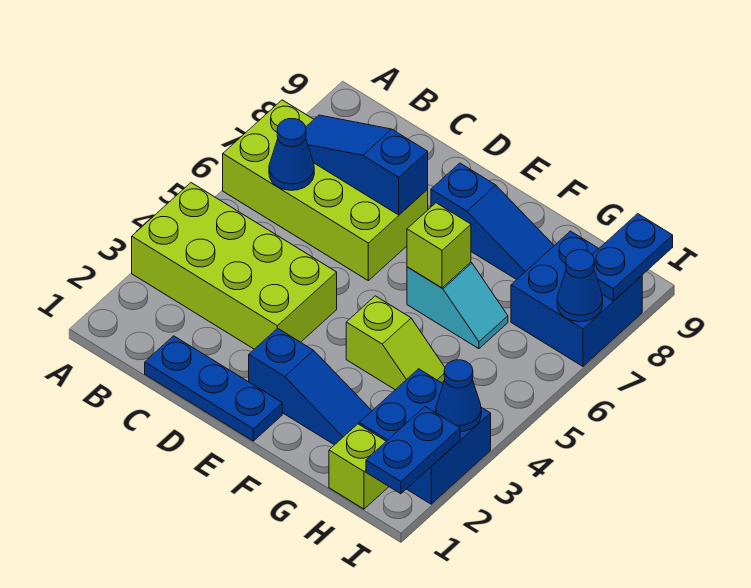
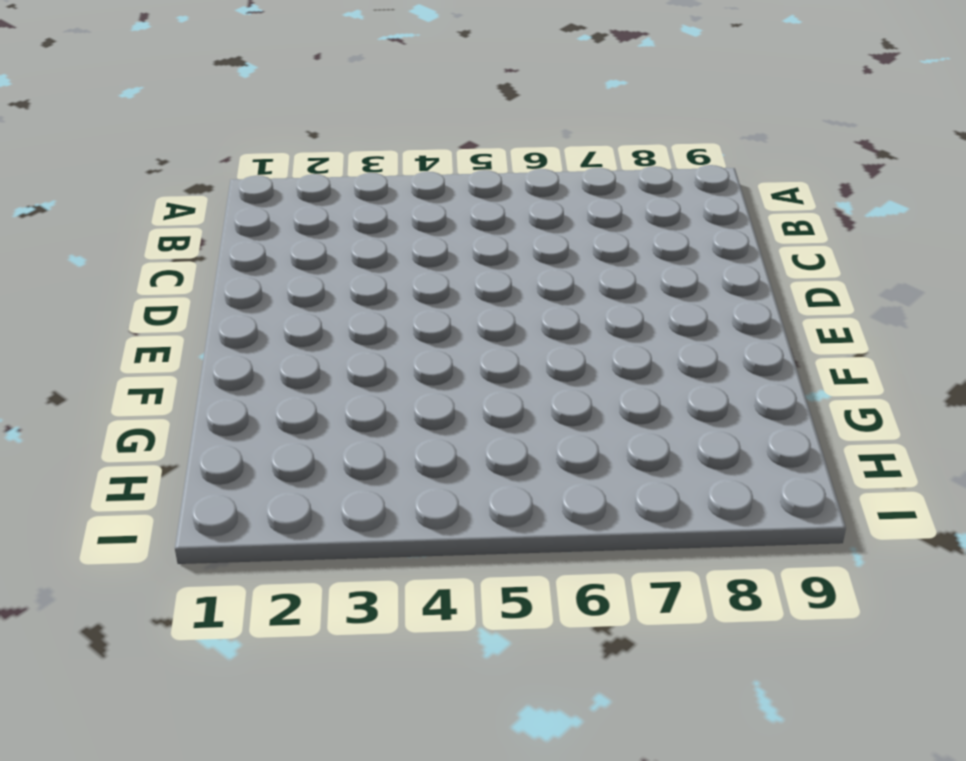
none -> lime brick A3:D4 level 1
none -> lime brick A6:D7 level 1
none -> blue plate C1:E1 level 1

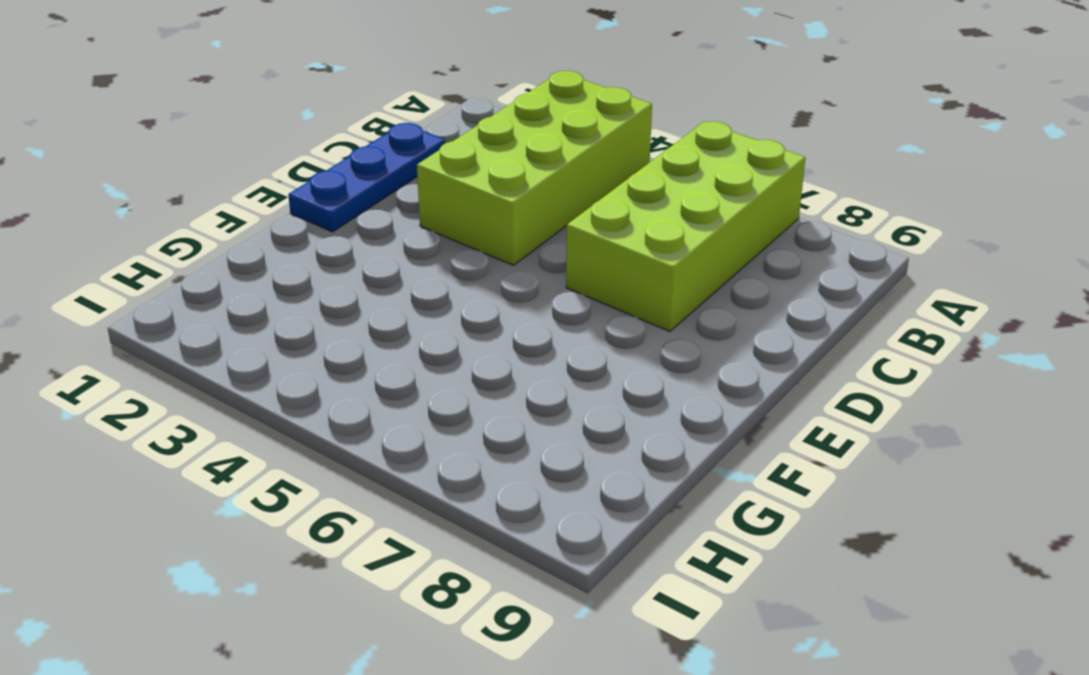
none -> blue slope E2:G2 level 1 top E
none -> blue slope E8:G8 level 1 top E
none -> lime slope F4:G4 level 1 top F

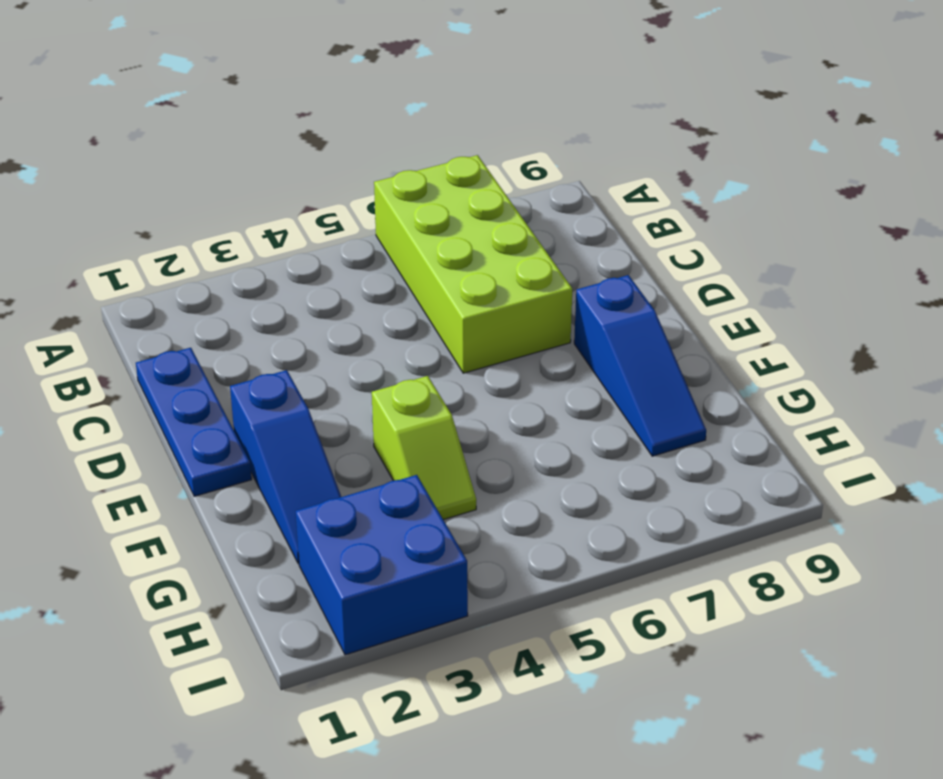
none -> lime brick A3:D4 level 1
none -> cyan slope F6:G6 level 1 top F
none -> lime brick H1 level 1

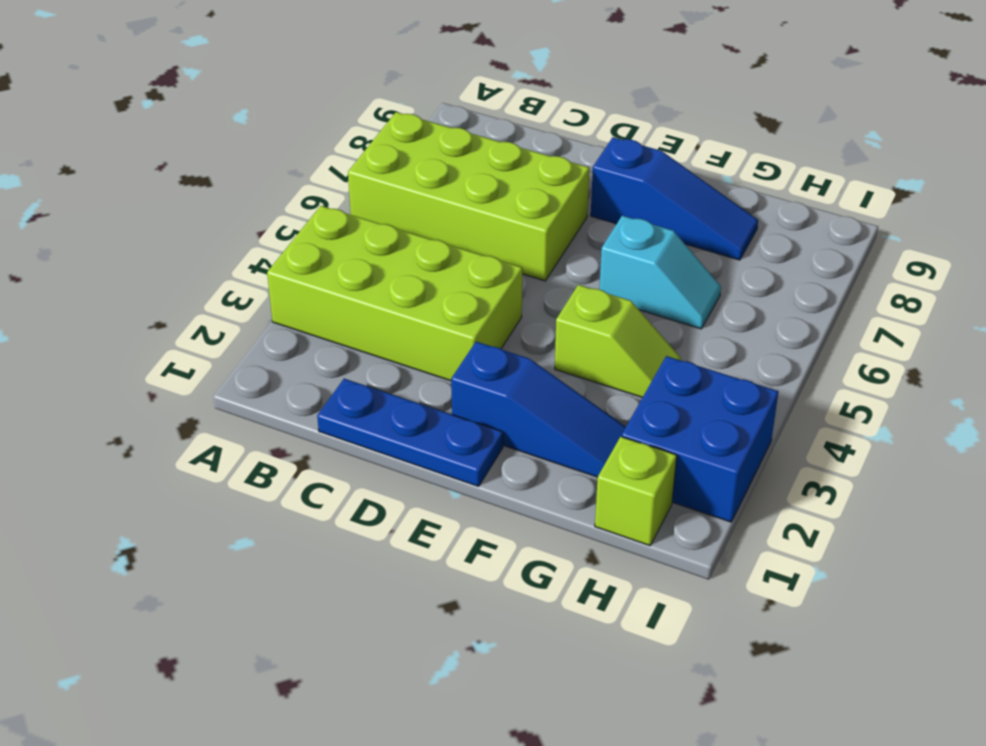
none -> blue brick H7:I8 level 1
none -> blue cone B6 level 2
none -> blue slope B7:D7 level 2 top D

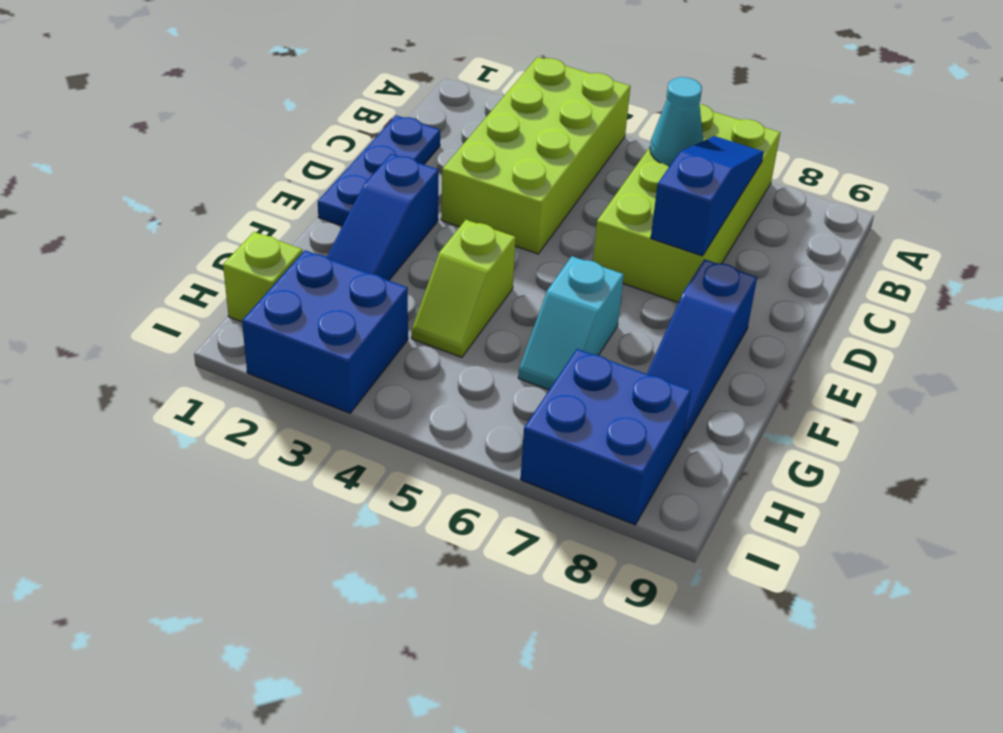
cyan cone B6 level 2 -> blue cone B6 level 2
none -> lime brick F6 level 2
none -> blue plate I1:I2 level 2
none -> blue cone I3 level 2

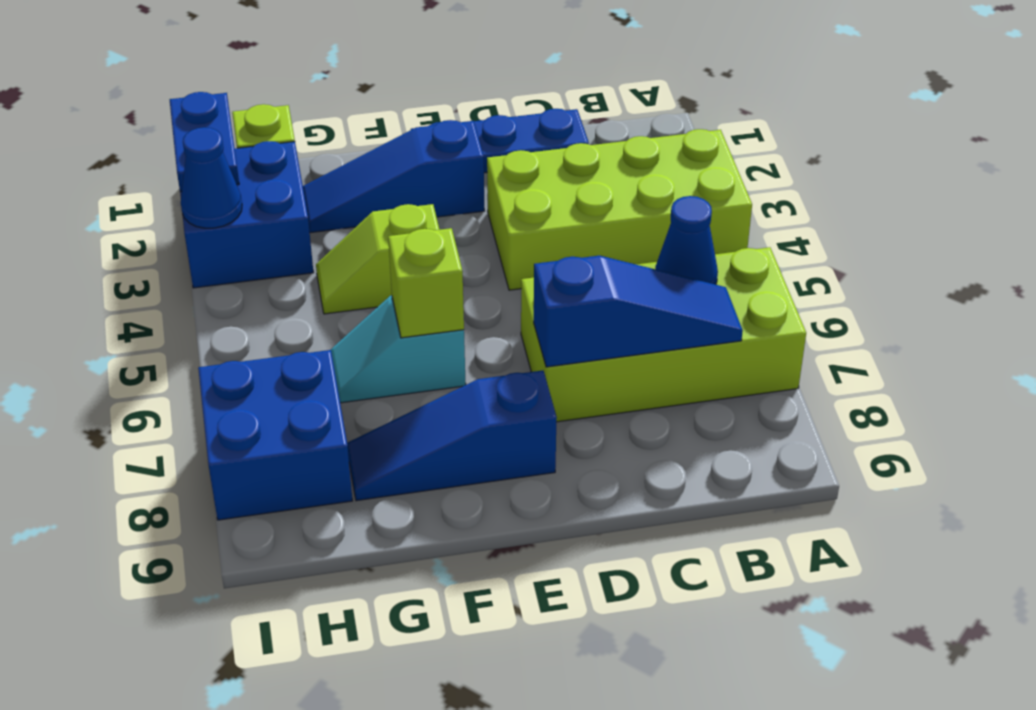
none -> blue cone I7 level 2
none -> blue plate I8:I9 level 2

